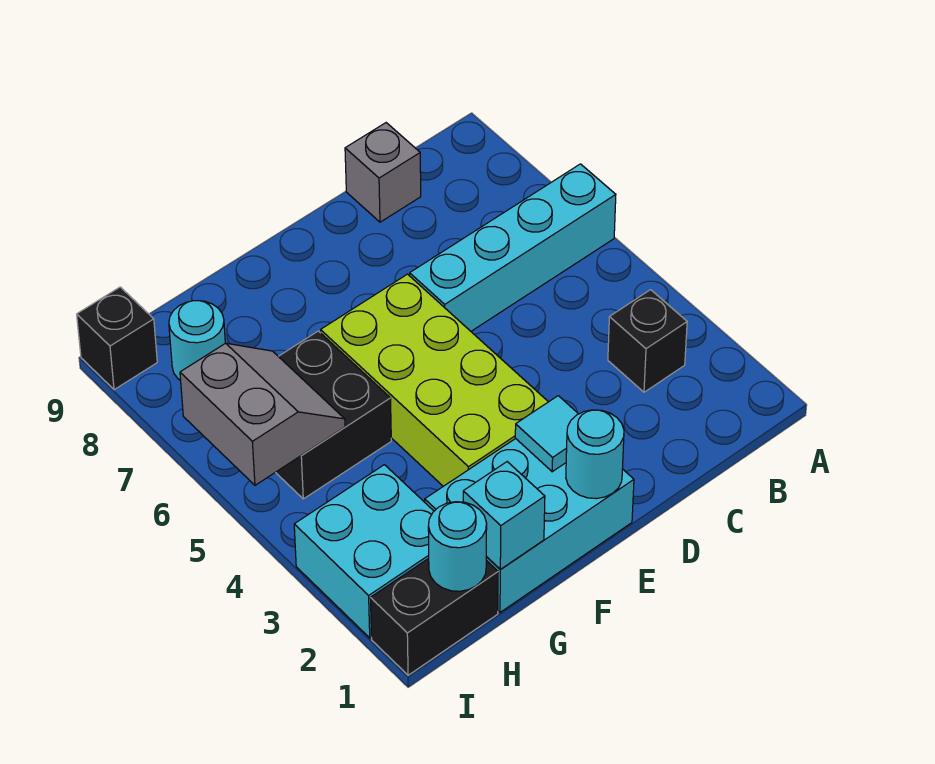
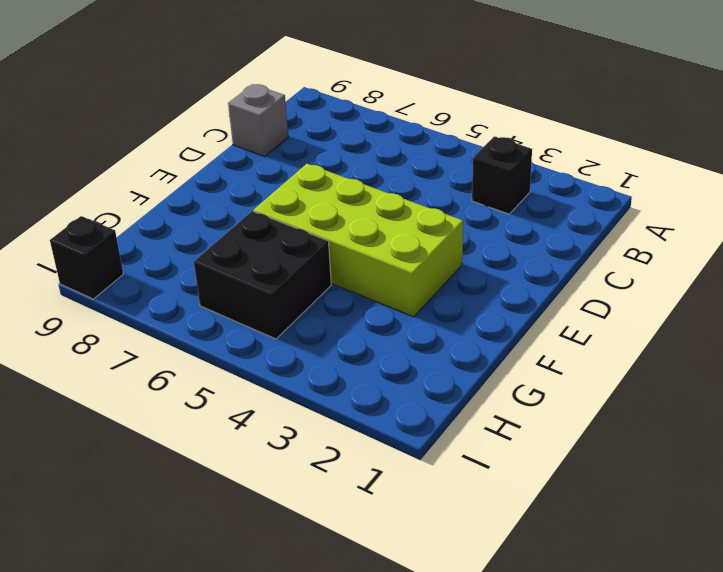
none -> cyan brick A6:D6 level 1
none -> cyan brick E1:G2 level 1
none -> black brick H1:I1 level 1

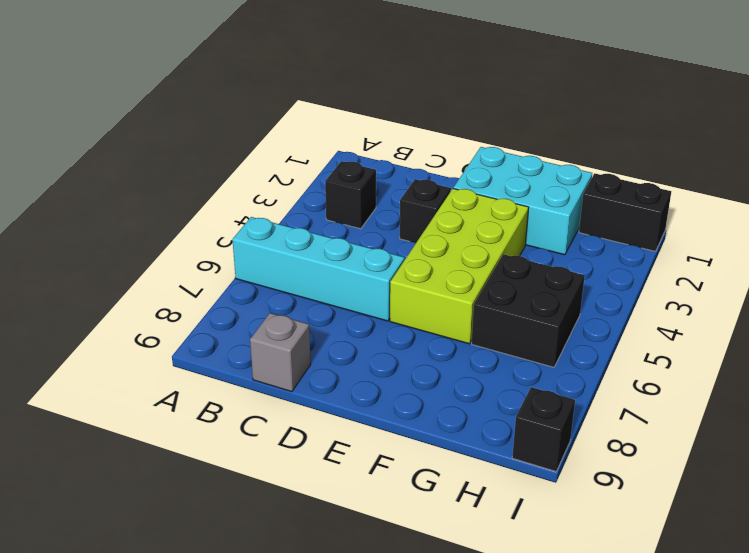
black brick D3 level 1 -> none
none -> cyan brick H2:I3 level 1
none -> cyan round brick H8 level 1
none -> cyan round brick E1 level 2

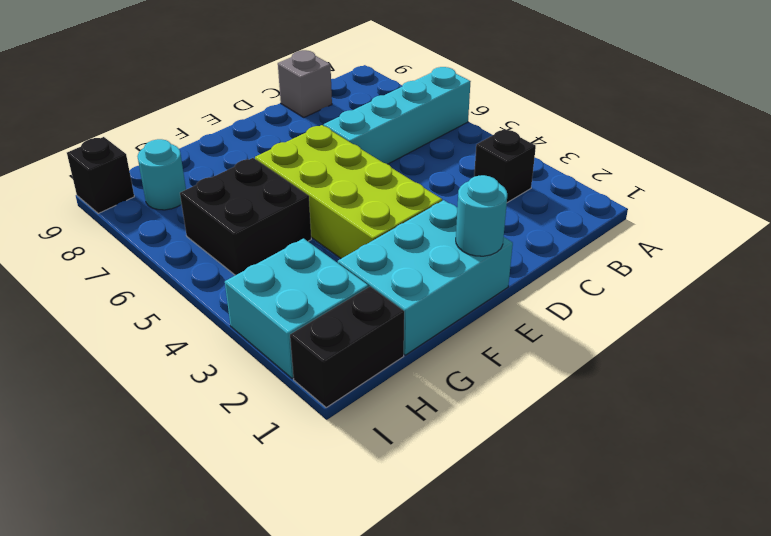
none -> cyan tile E2 level 2
none -> cyan brick G1 level 2
none -> cyan round brick H1 level 2

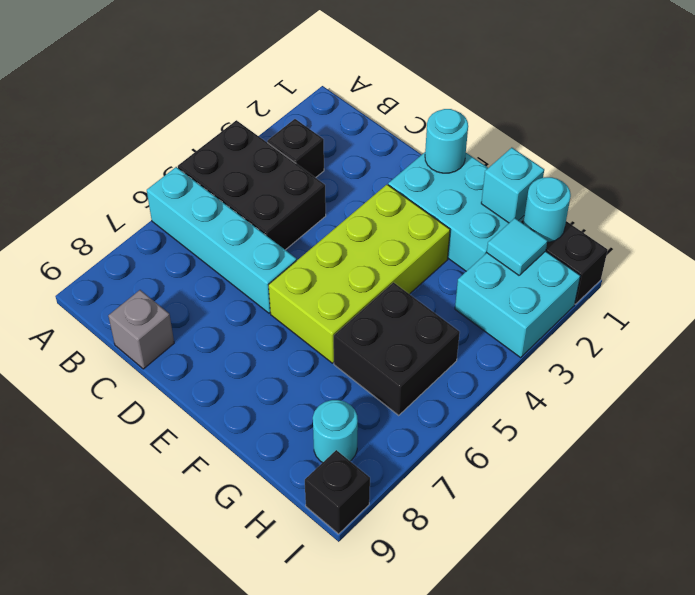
black brick A4:C5 level 1 -> none
cyan tile H2 level 2 -> cyan tile E2 level 2
none -> grey slope H5:I6 level 2 top I

